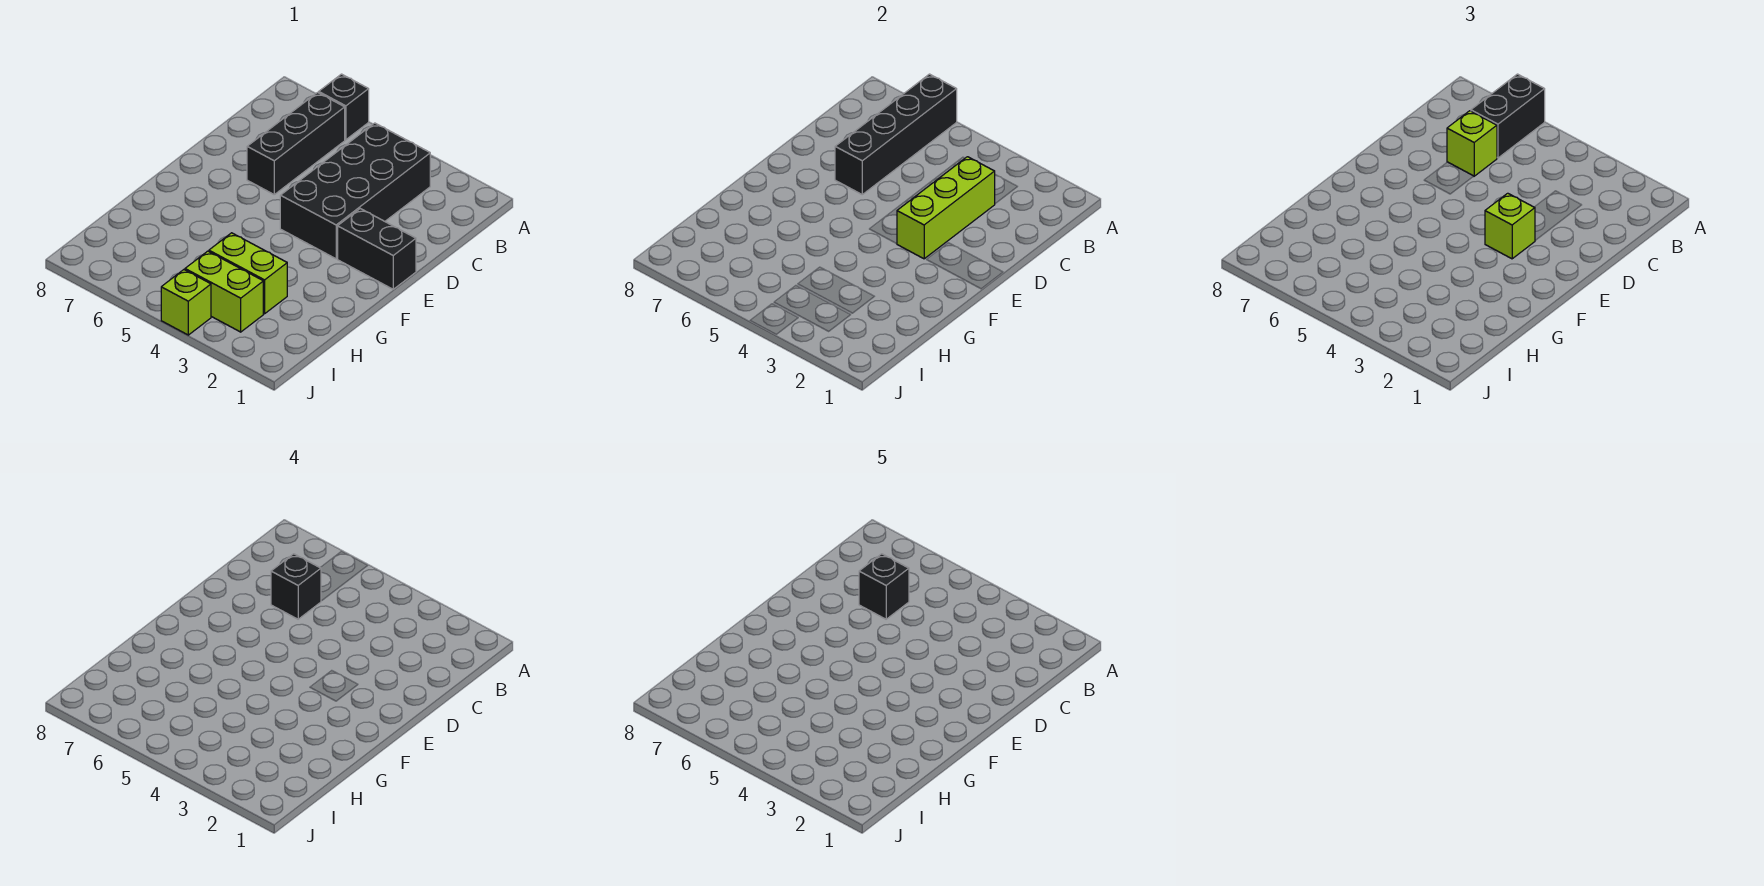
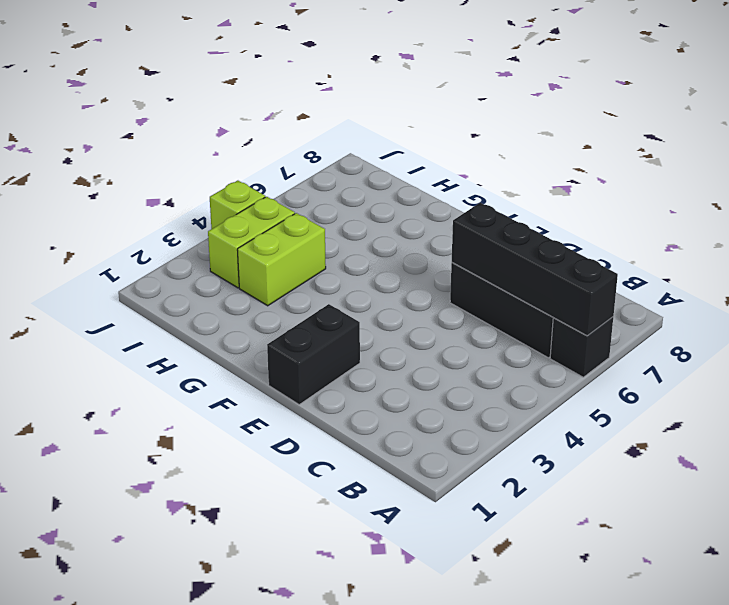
none -> black brick B3:E4 level 1
none -> lime brick C3:E3 level 2
none -> black brick A6:B6 level 3

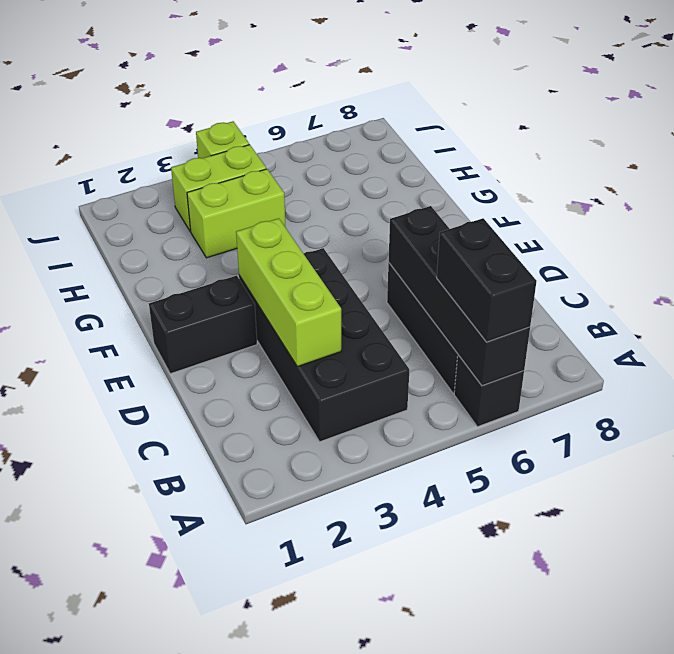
none -> lime brick C6 level 3
none -> lime brick E3 level 3
none -> black brick C6 level 4

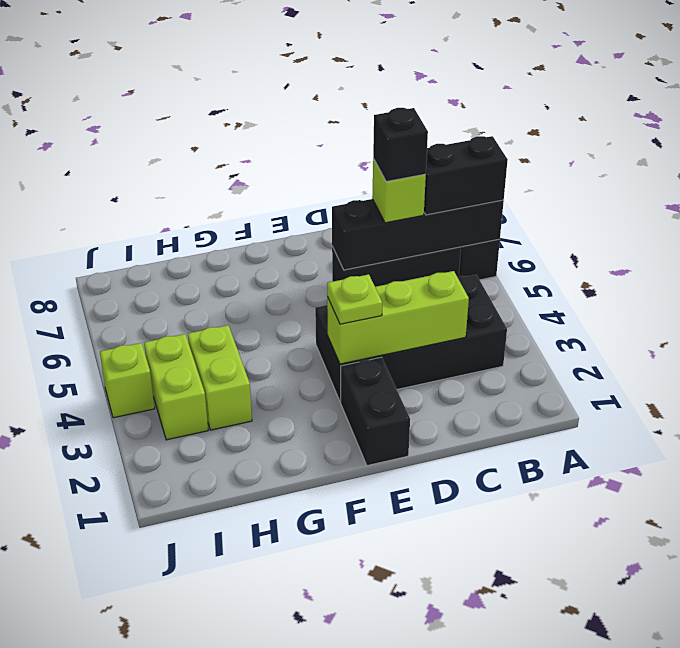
lime plate E3 level 3 -> lime brick E3 level 3
none -> black brick C6 level 5

